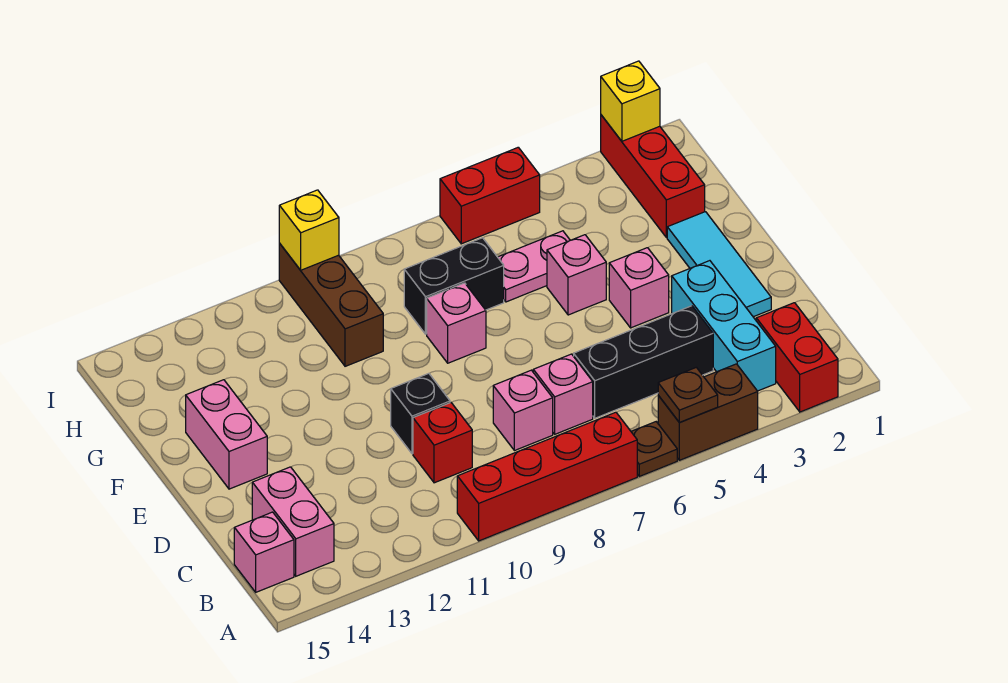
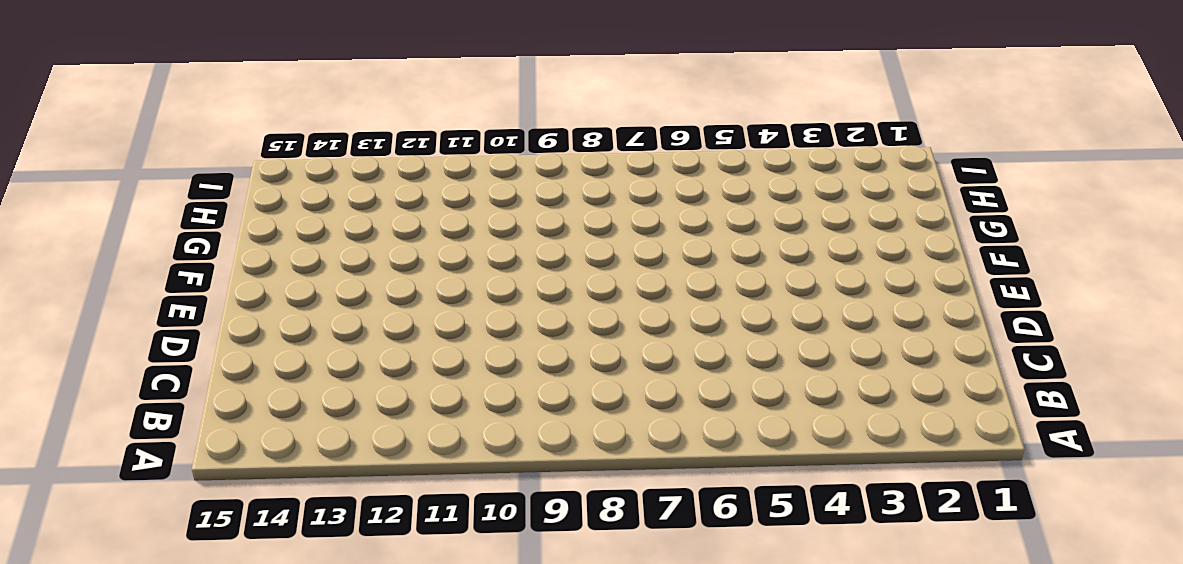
none -> red brick A2:B2 level 1
none -> brown brick A4:A5 level 1
none -> brown plate A6 level 1

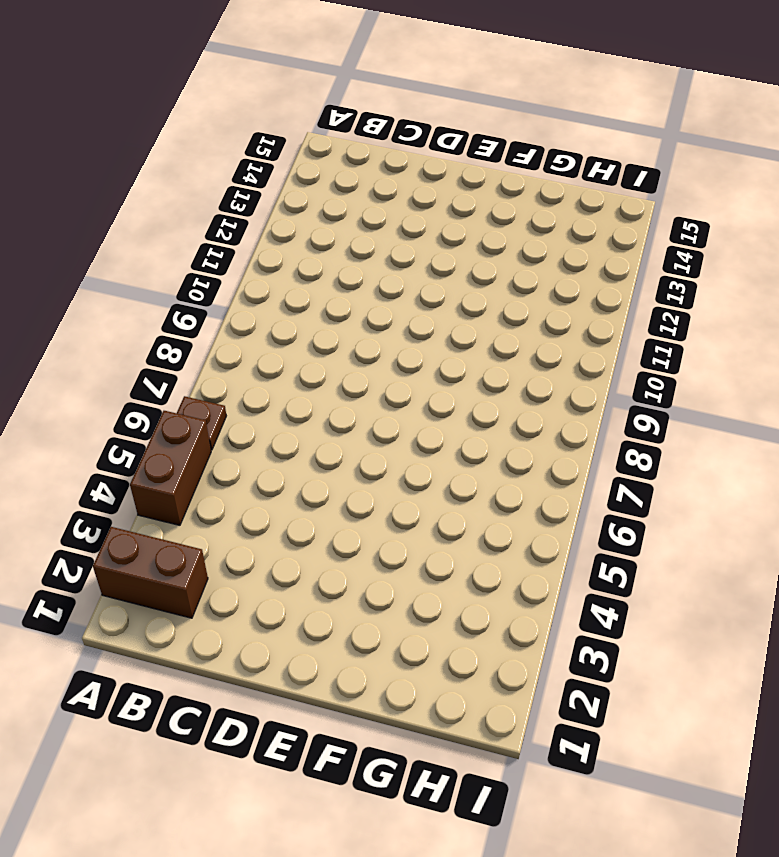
brown brick A2:B2 level 1 -> red brick A2:B2 level 1
none -> red brick A7:A10 level 1
none -> cyan brick B3:D3 level 1
none -> pink brick B14:C14 level 1

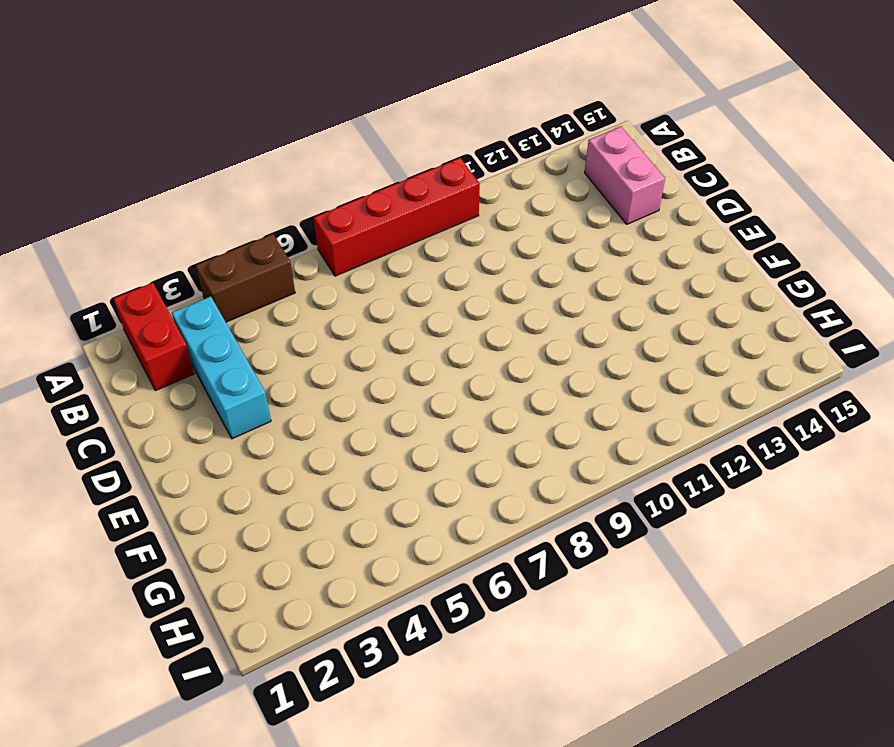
none -> brown plate A6 level 1
none -> pink brick B15 level 1
none -> black brick C4:C6 level 1

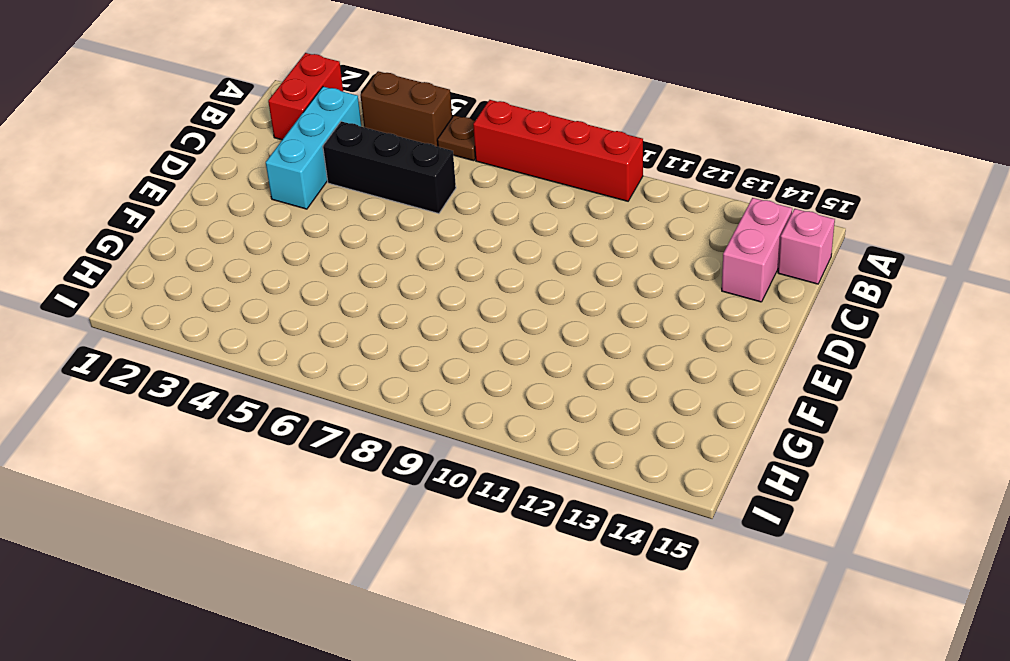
none -> pink brick C7 level 1
none -> pink brick C8 level 1
none -> red brick C10 level 1

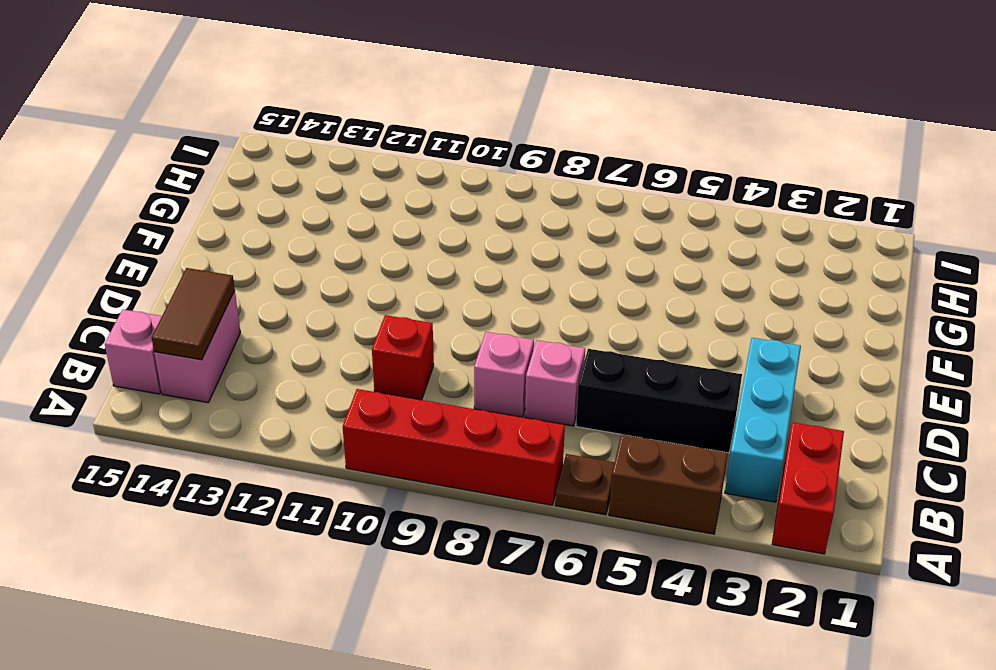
brown tile B14:C14 level 2 -> none
none -> cyan tile D2:F2 level 1
none -> black brick D10 level 1
none -> pink brick E4 level 1

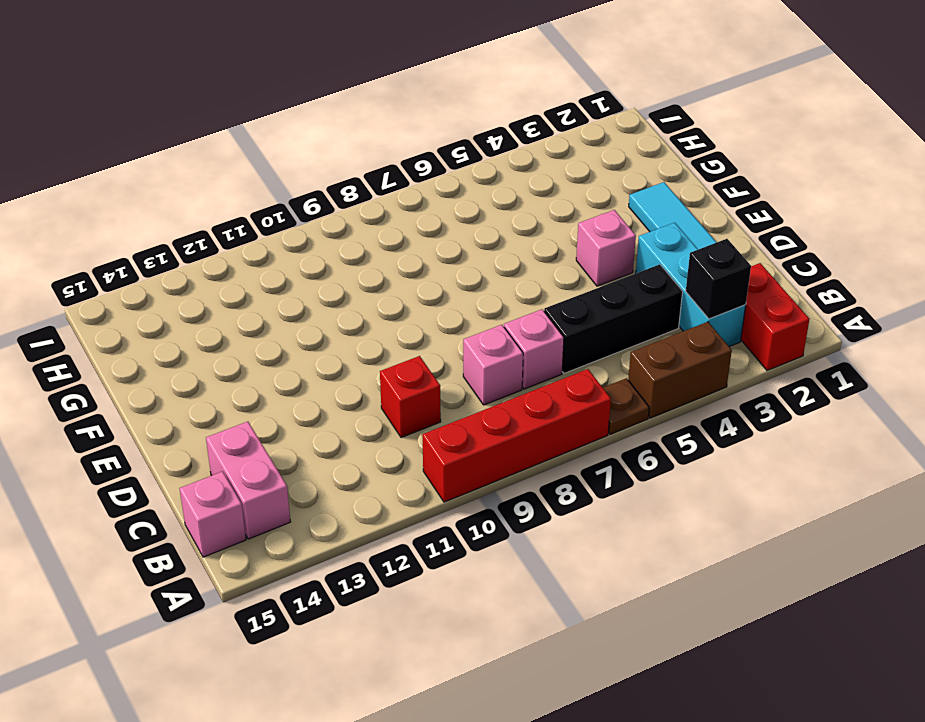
black brick B3 level 2 -> black brick D10 level 1
none -> pink brick E14:F14 level 1
none -> pink brick F5 level 1
none -> pink brick F8 level 1

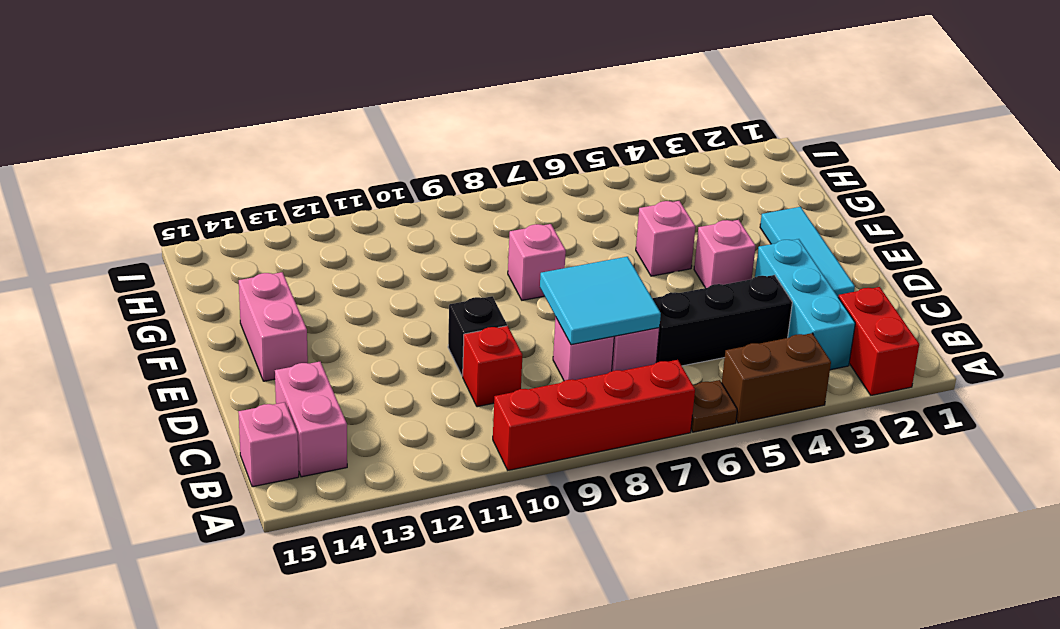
cyan tile C7:D8 level 2 -> none
none -> red brick G2:I2 level 1
none -> pink plate G5:G6 level 1
none -> black brick G7:G8 level 1

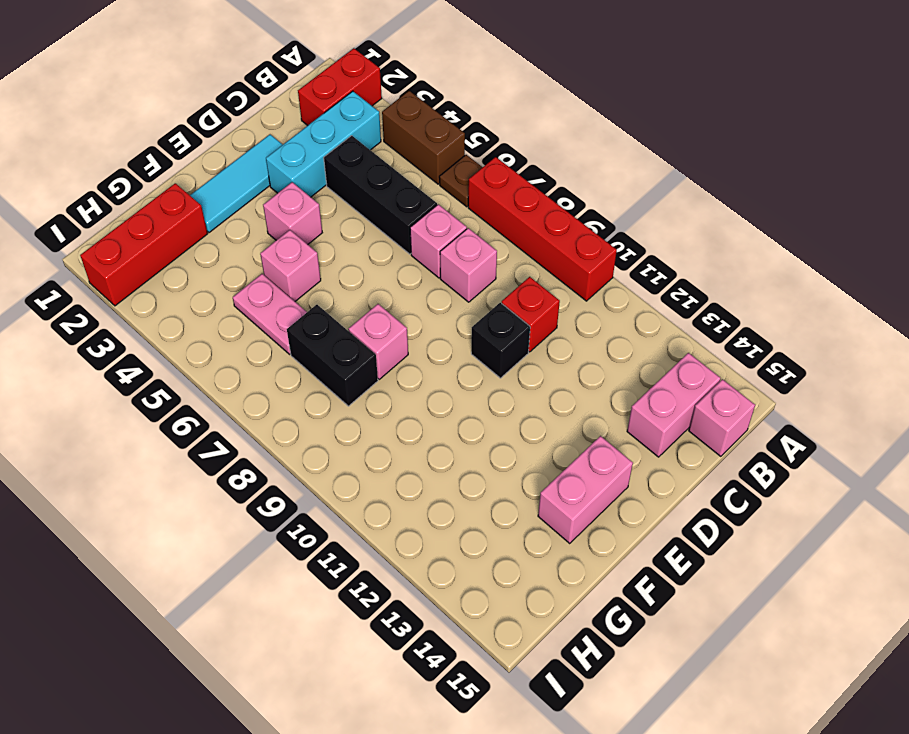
none -> brown brick G10:I10 level 1
none -> red brick I5:I6 level 1
none -> brown plate A5 level 2

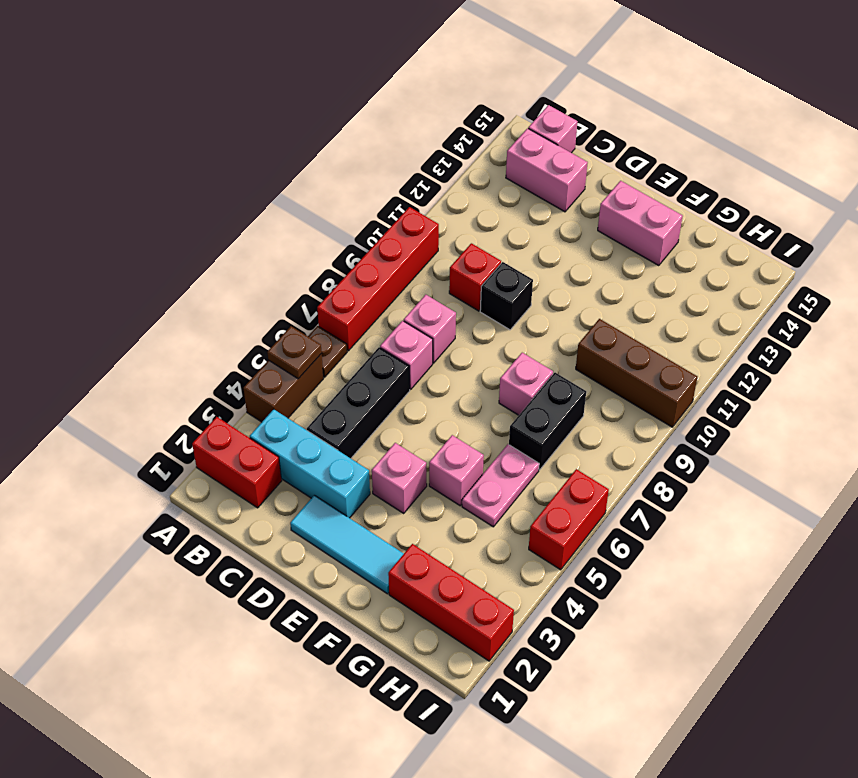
none -> yellow brick I2 level 2
none -> yellow brick I10 level 2

